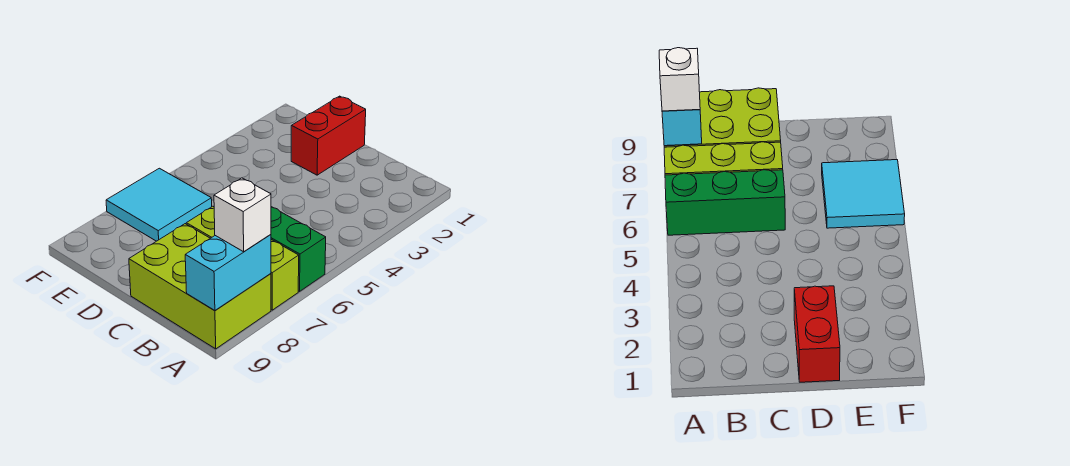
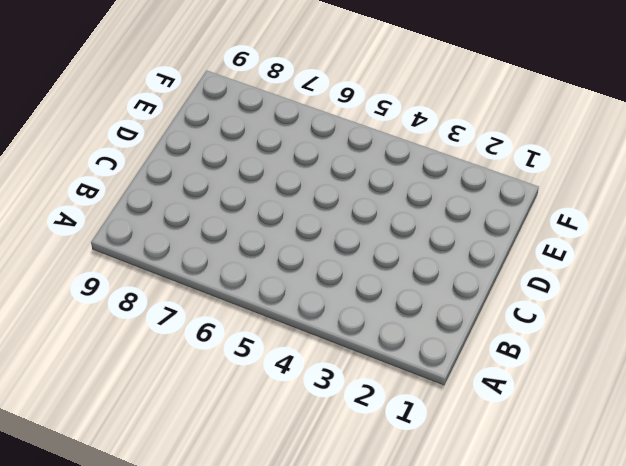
none -> green brick A6:C6 level 1
none -> lime brick A7:C7 level 1

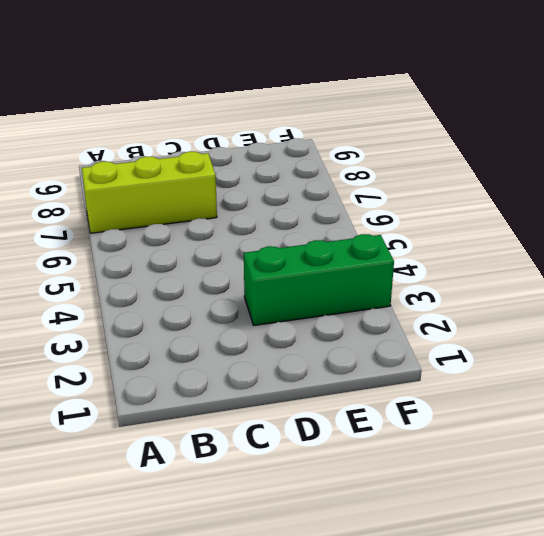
green brick D3:F3 level 1 -> green brick A6:C6 level 1
none -> lime brick A8:C9 level 1
none -> red brick D1:D2 level 1

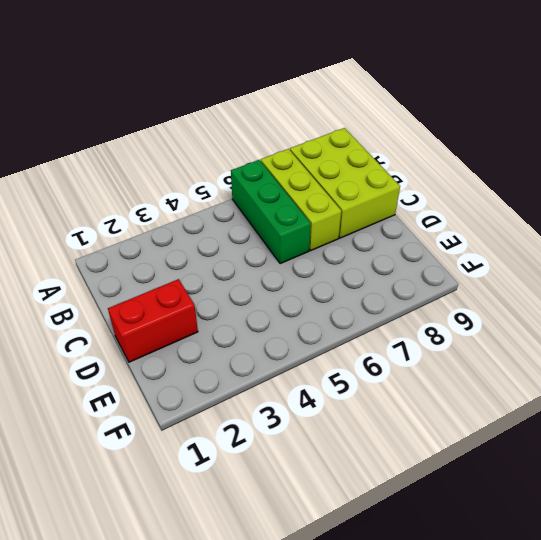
none -> cyan tile E6:F7 level 1
none -> cyan brick A8:A9 level 2

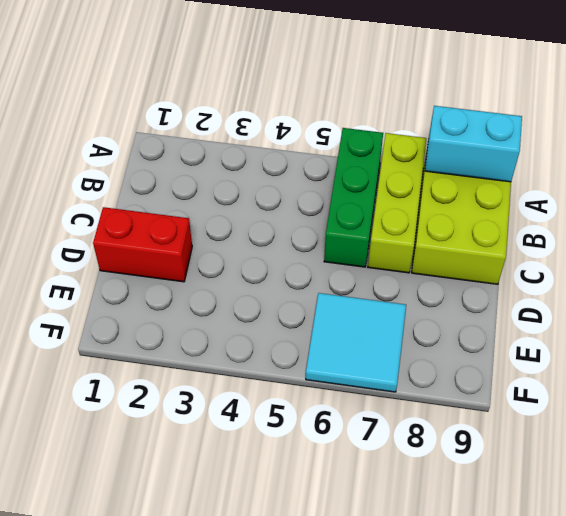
none -> white brick A8 level 3

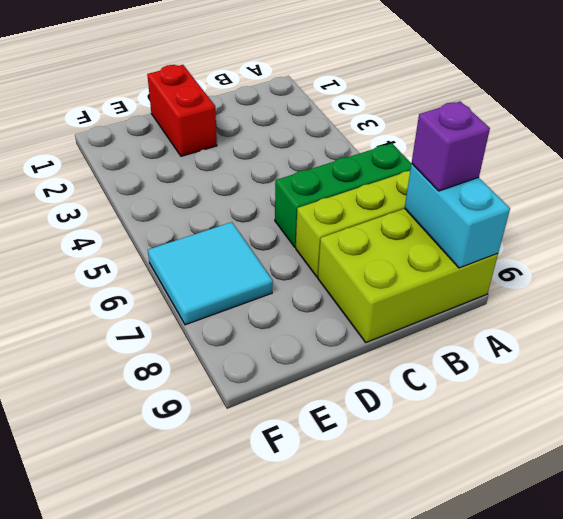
purple brick A8 level 3 -> white brick A8 level 3

